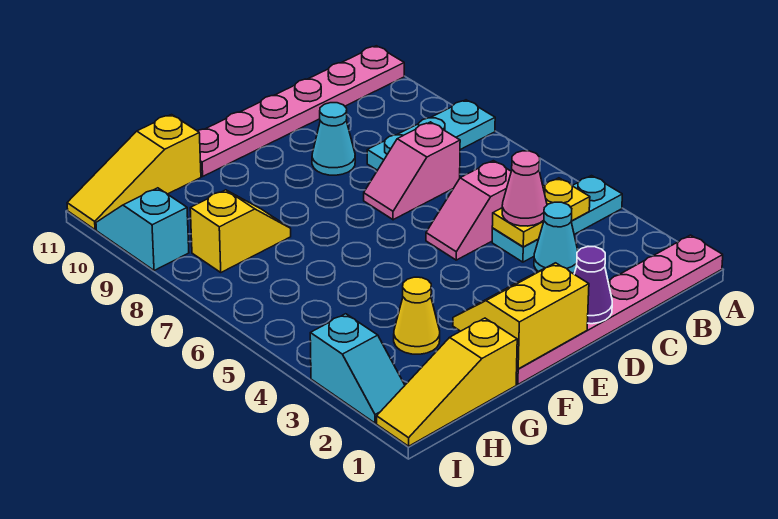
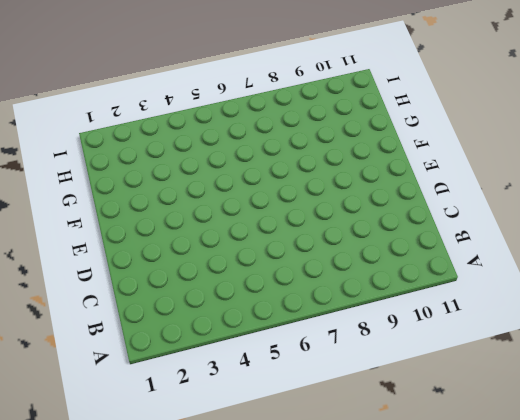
none -> pink plate A1:F1 level 1
none -> cyan plate A4:C4 level 1
none -> cyan plate A8:C8 level 1

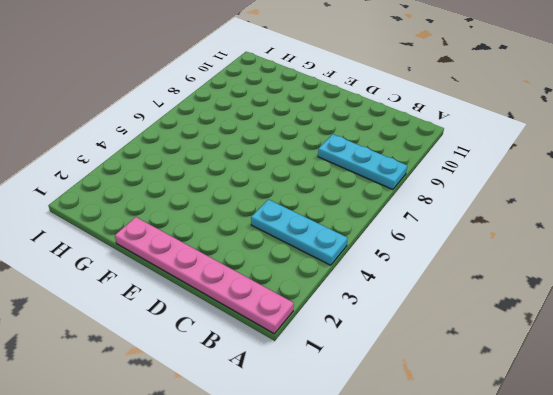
none -> pink plate A11:F11 level 1
none -> cyan cone C3 level 1
none -> pink slope C5:D5 level 1 top C

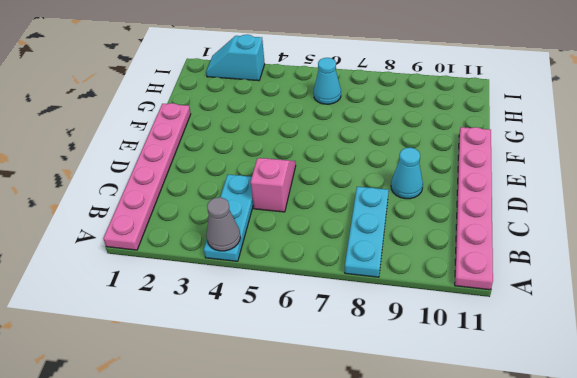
grey cone A4 level 2 -> none
cyan cone H6 level 1 -> cyan cone C3 level 1
none -> pink slope C7:D7 level 1 top C
none -> yellow slope G1:I1 level 1 top G
none -> yellow cone G3 level 1

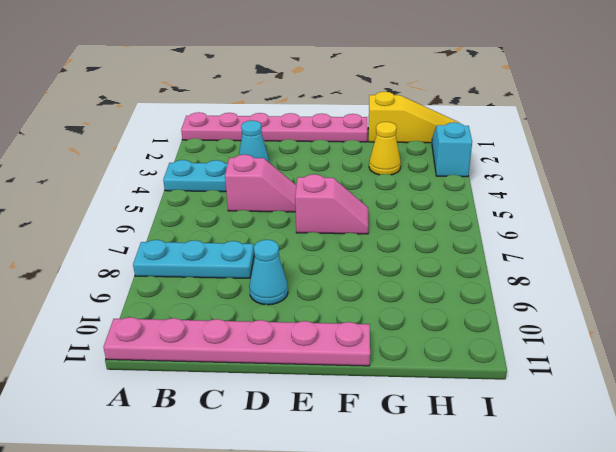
pink slope E6:F6 level 1 top E -> pink slope C7:D7 level 1 top C
none -> yellow slope G8:H8 level 1 top H
none -> yellow slope G11:I11 level 1 top G
none -> cyan slope I9:I10 level 1 top 9

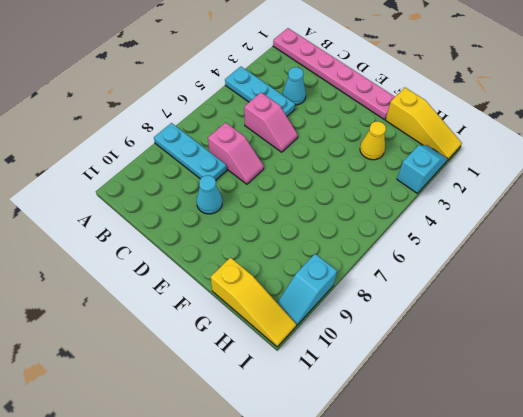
none -> pink plate A11:F11 level 1
none -> yellow slope G8:H8 level 1 top H
none -> yellow plate B4:C4 level 2

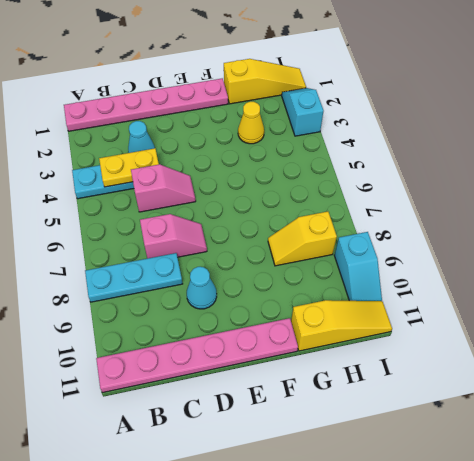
none -> purple cone D1 level 2
none -> yellow slope E1:F2 level 2 top 1
none -> pink cone C4 level 3

